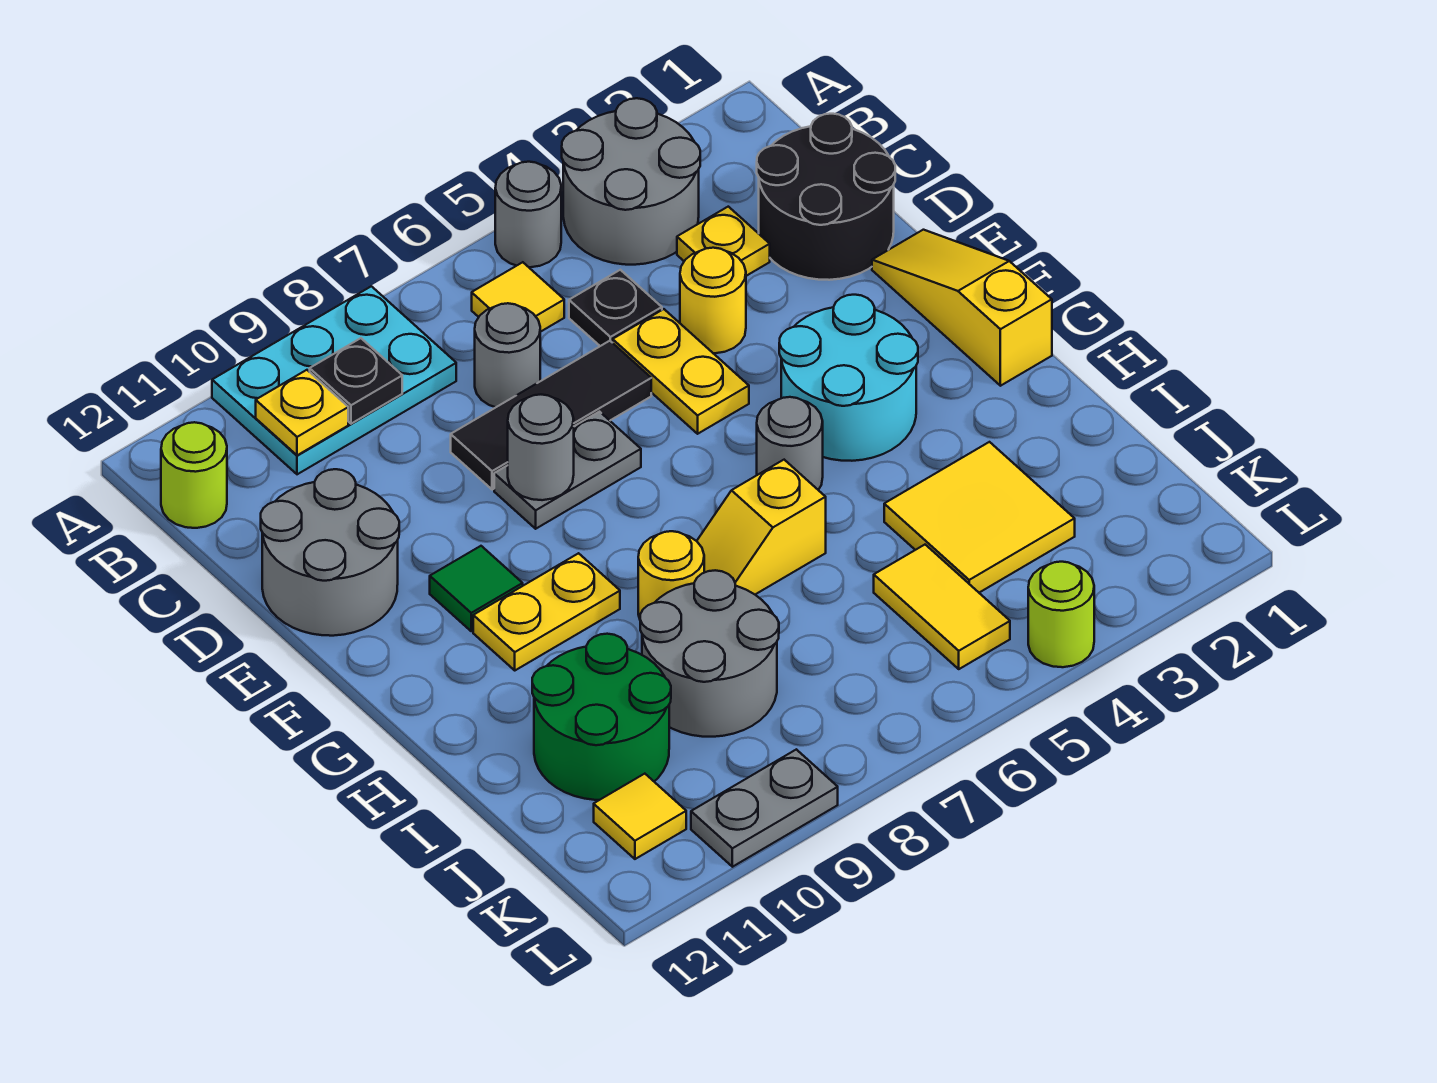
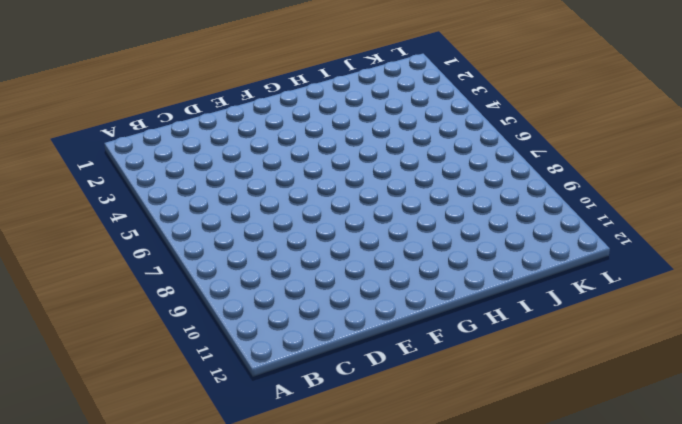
none -> grey round brick A3:B4 level 1
none -> grey round brick A5 level 1
none -> cyan plate A8:B10 level 1
none -> yellow tile B6 level 1

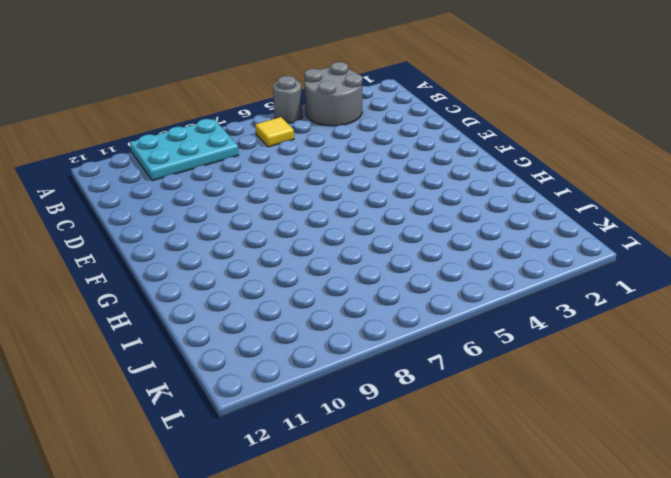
none -> lime round brick B12 level 1
none -> black round brick C1:D2 level 1
none -> yellow plate C3 level 1
none -> black plate C5 level 1

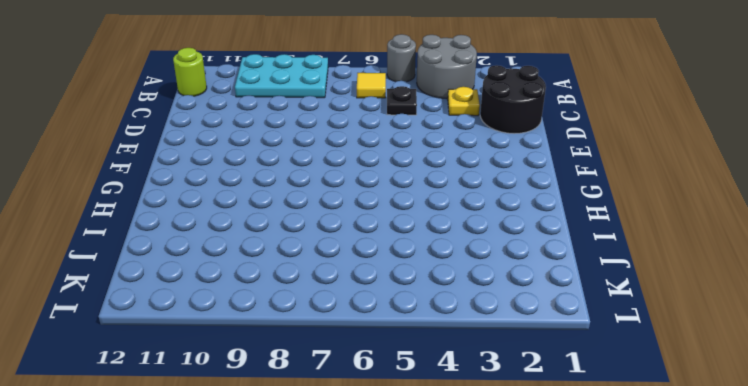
none -> grey round brick C7 level 1
none -> yellow round brick D4 level 1
none -> yellow plate D5:E5 level 1
none -> black tile D6:D8 level 1

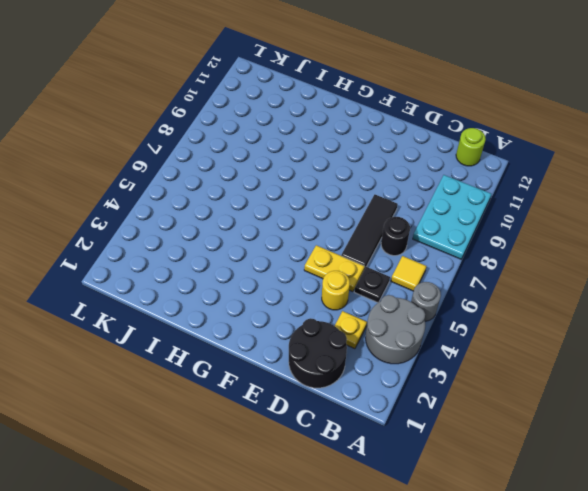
black round brick C7 level 1 -> grey round brick C7 level 1
none -> grey round brick D11:E12 level 1
none -> yellow slope E1:G1 level 1 top G
none -> grey plate E7:E8 level 1
none -> cyan round brick F3:G4 level 1

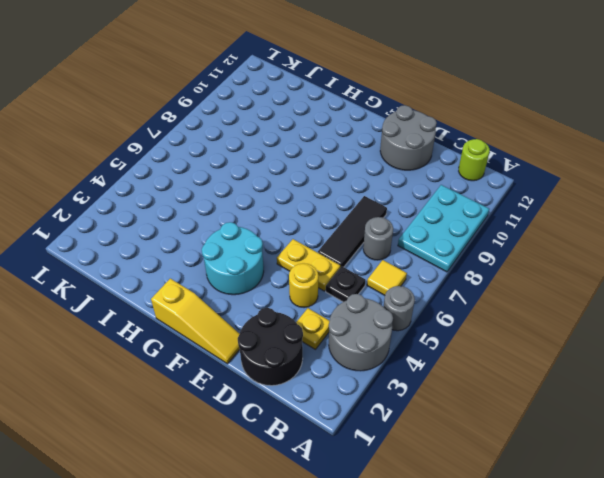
none -> grey plate E7:E8 level 1
none -> green tile F10 level 1
none -> grey round brick G5 level 1
none -> yellow plate G9:G10 level 1

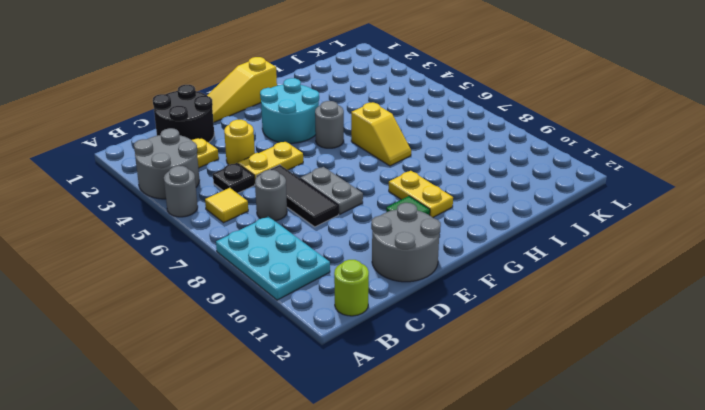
none -> yellow round brick H8 level 1
none -> yellow tile I3:J4 level 1
none -> grey round brick I8:J9 level 1
none -> green round brick I10:J11 level 1

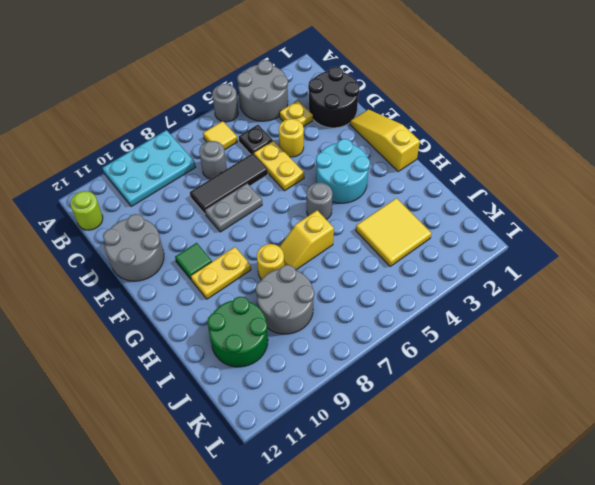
none -> yellow tile J5:K5 level 1
none -> yellow tile K11 level 1
none -> lime round brick L4 level 1
none -> grey plate L9:L10 level 1

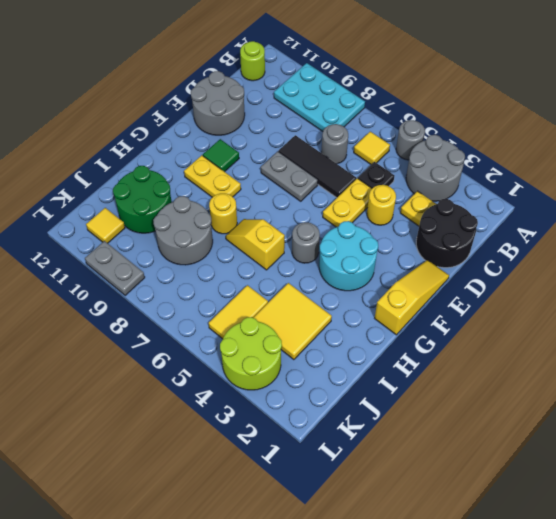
lime round brick K3:L4 level 1 -> lime round brick L4 level 1
none -> black plate B9 level 2
none -> yellow plate B10 level 2
none -> grey round brick E8 level 2

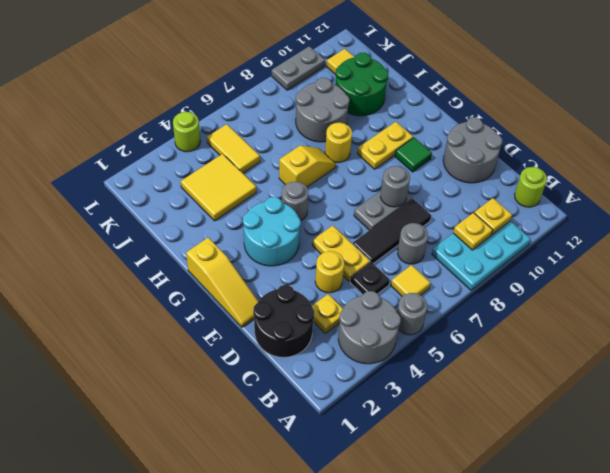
yellow plate B9 level 2 -> black plate B9 level 2

